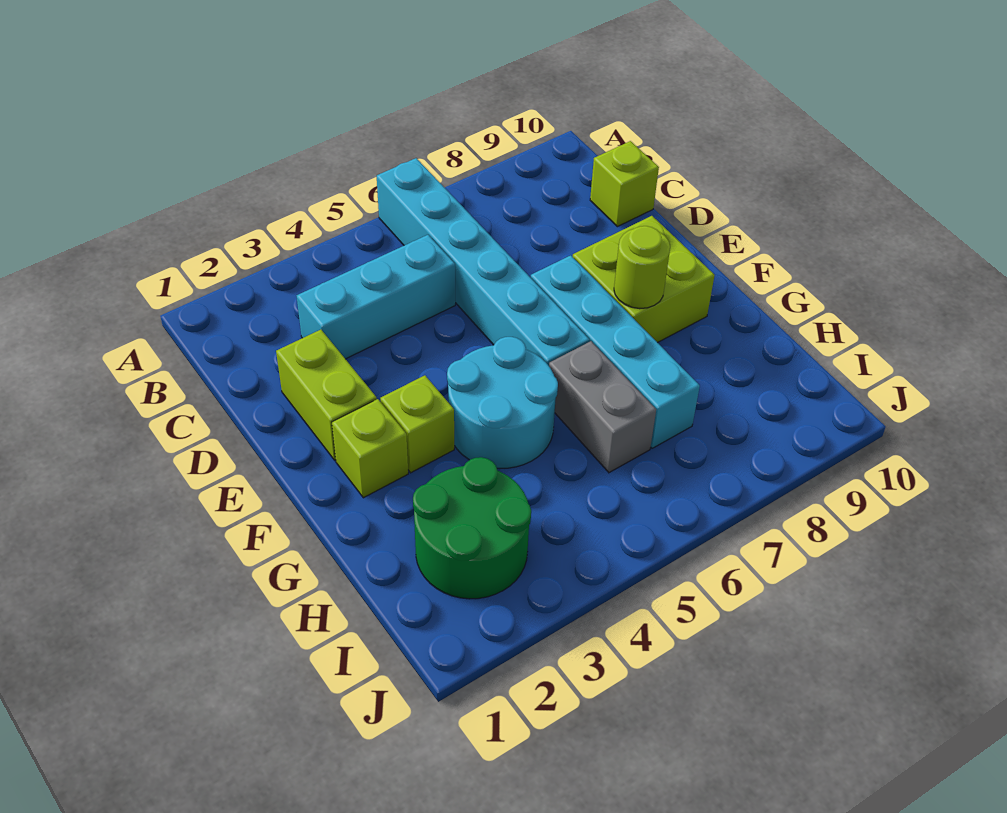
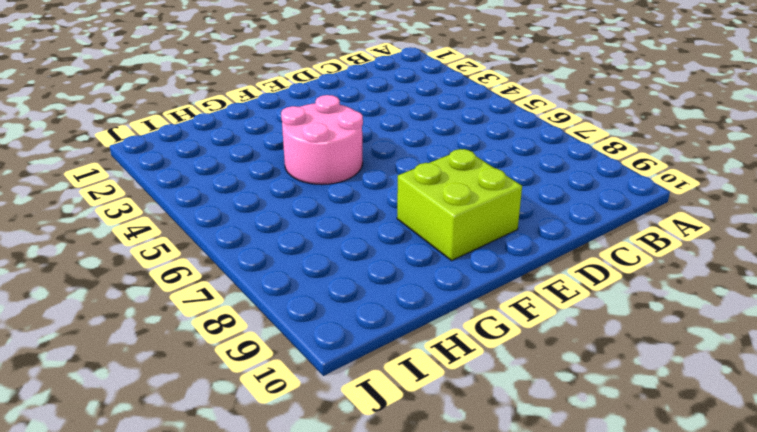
pink round brick F4:G5 level 1 -> cyan round brick F4:G5 level 1
none -> cyan brick A6:F6 level 1
none -> cyan brick C3:C5 level 1
none -> lime brick C10 level 1

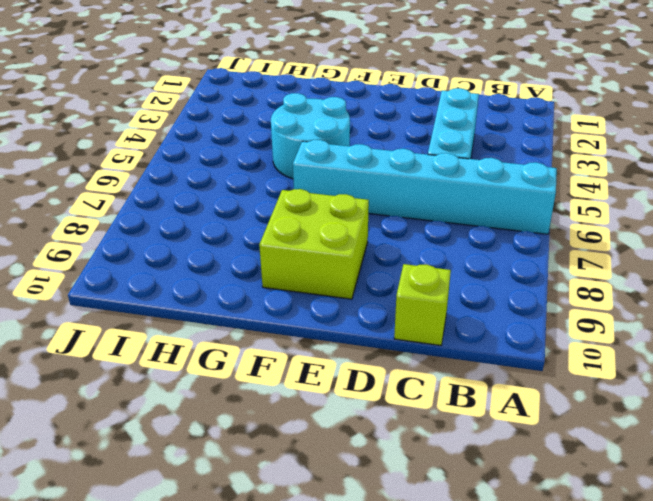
none -> lime brick D2:E2 level 1
none -> cyan brick E7:H7 level 1
none -> lime brick F2 level 1

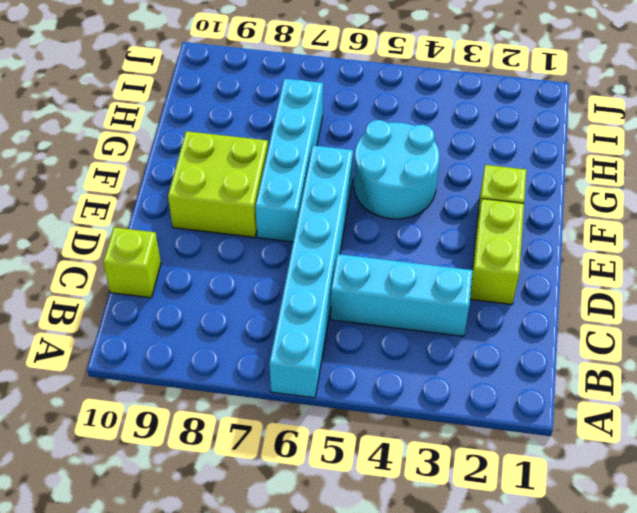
none -> lime brick F3 level 1
none -> grey brick G6:H6 level 1
none -> green round brick H2:I3 level 1

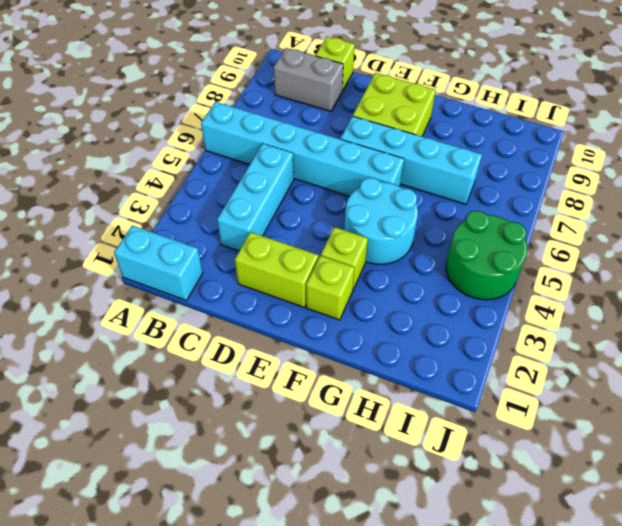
cyan brick A1:B1 level 1 -> none
grey brick B9:C9 level 1 -> grey brick G6:H6 level 1
green round brick I4:J5 level 1 -> green round brick H2:I3 level 1
none -> lime round brick F8 level 2

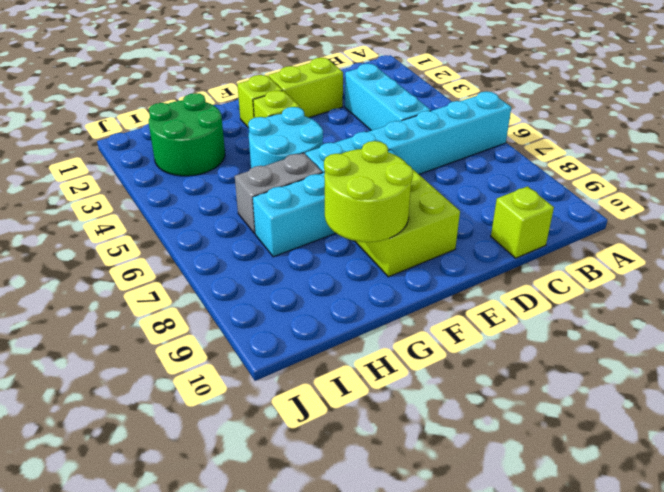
lime round brick F8:G9 level 2 -> lime round brick F8 level 2

